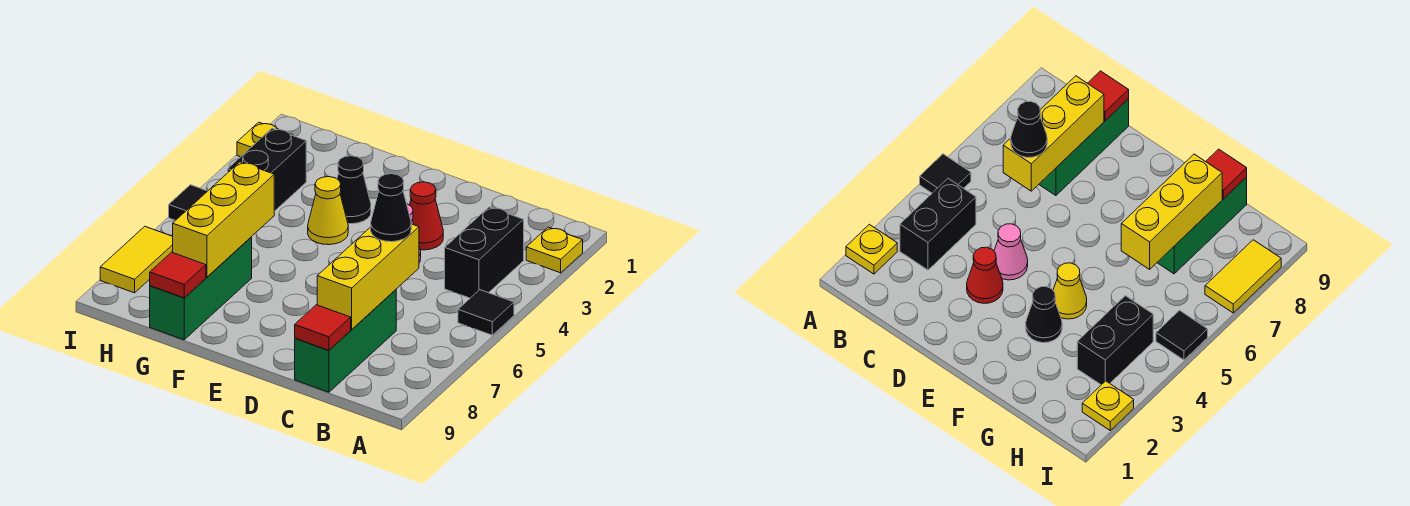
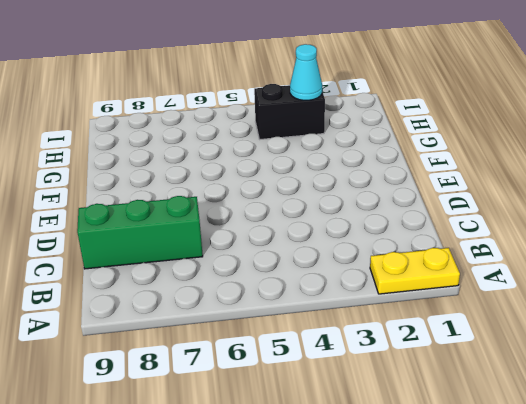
yellow plate A1:A2 level 1 -> yellow plate A2 level 1
cyan cone H3 level 2 -> none
none -> black tile A5 level 1
none -> black brick B3:B4 level 1
none -> red cone D3 level 1

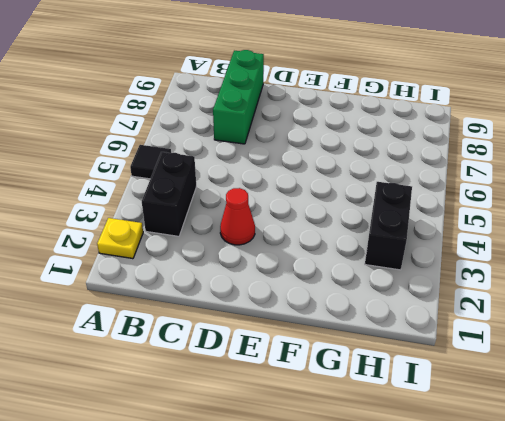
none -> pink cone D4 level 1
none -> black cone F3 level 1
none -> yellow cone F4 level 1

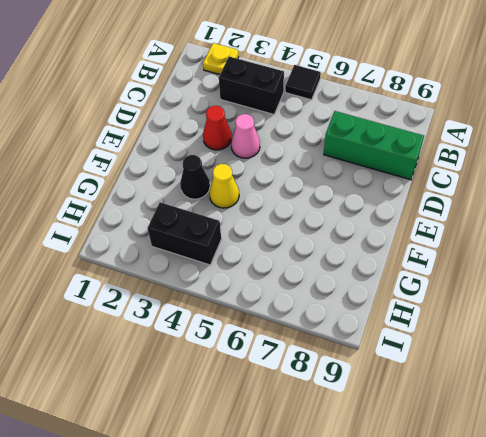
none -> green brick G7:G9 level 1
none -> yellow plate I2 level 1
none -> black tile I5 level 1

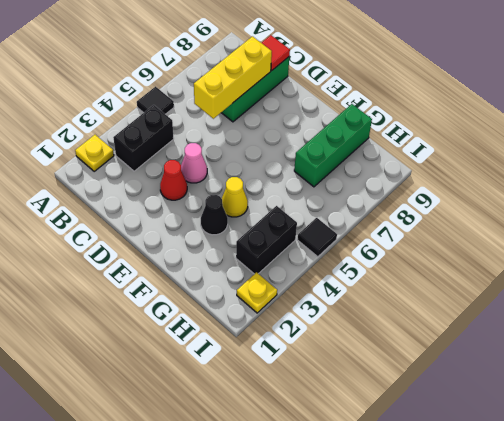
none -> yellow tile I7:I8 level 1
none -> yellow brick G6:G8 level 2
none -> red tile G9 level 2

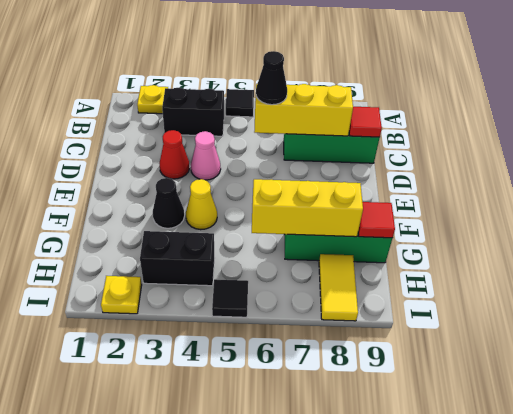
yellow tile H8:I8 level 1 -> yellow tile I7:I8 level 1

